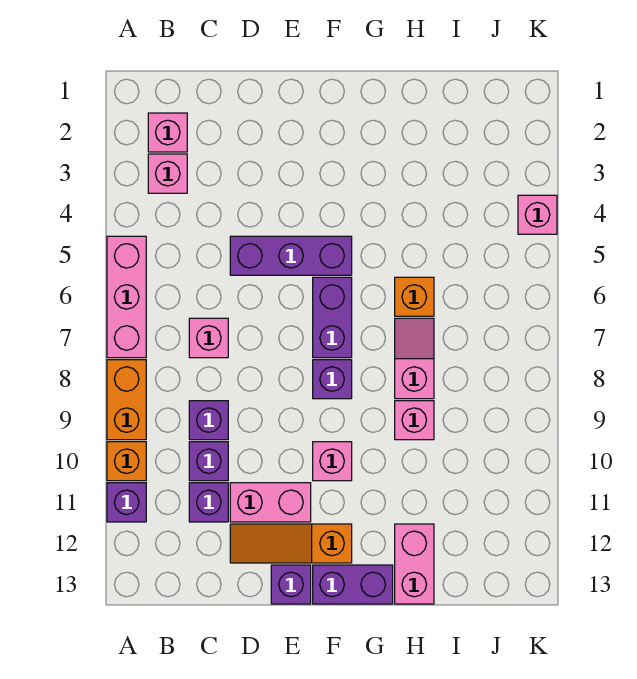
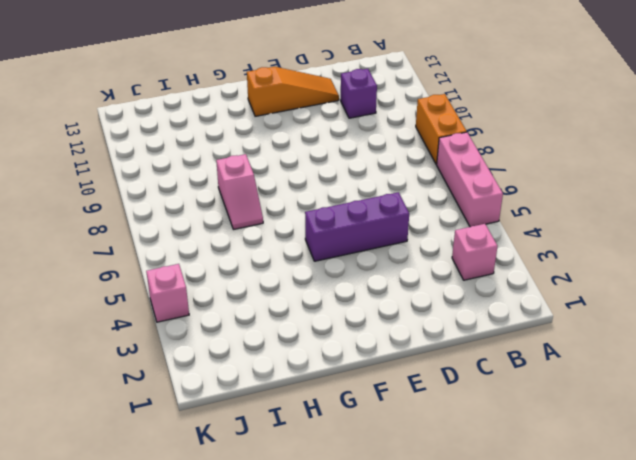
none -> orange brick A10 level 1
none -> purple brick A11 level 1
none -> pink brick B2 level 1

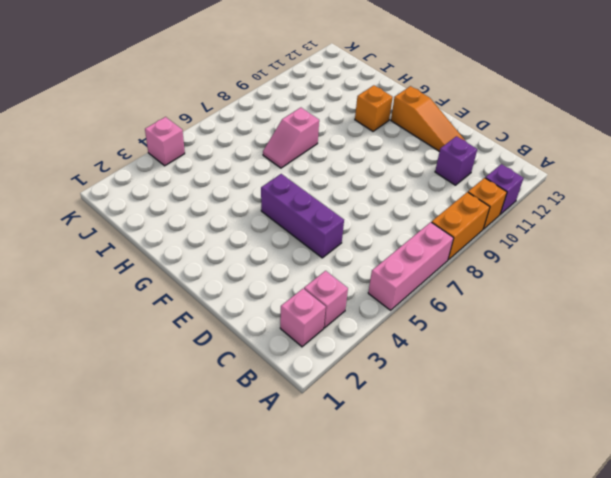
orange brick G11 level 1 -> orange brick H6 level 1
none -> pink brick C7 level 1
none -> purple brick C9 level 1
none -> purple brick C10 level 1

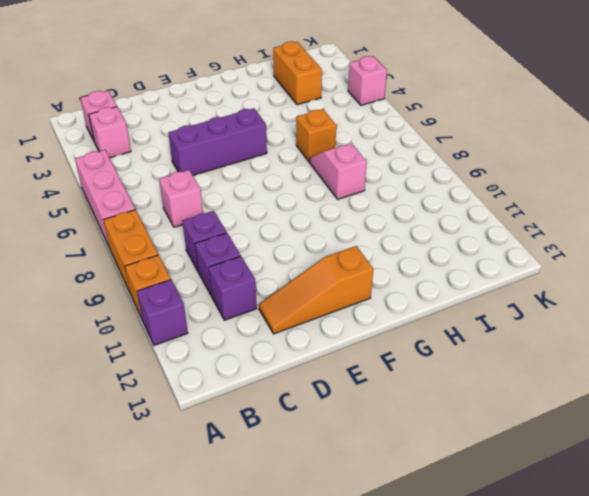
orange brick I2:I3 level 1 -> none
none -> pink brick D11:E11 level 1
none -> purple brick E13 level 1
none -> purple brick F6:F7 level 1

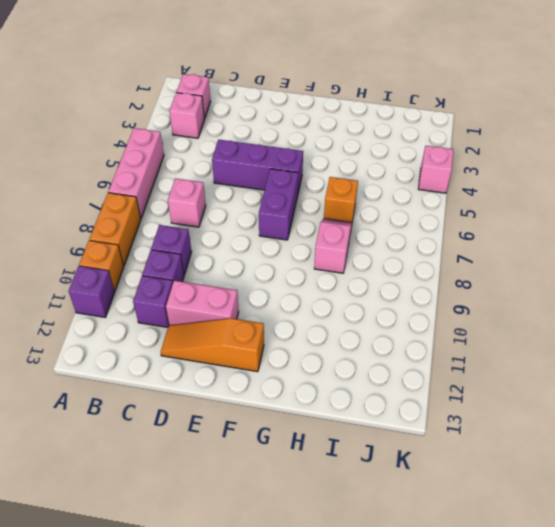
none -> purple brick E13 level 1
none -> purple brick F8 level 1
none -> pink brick F10 level 1

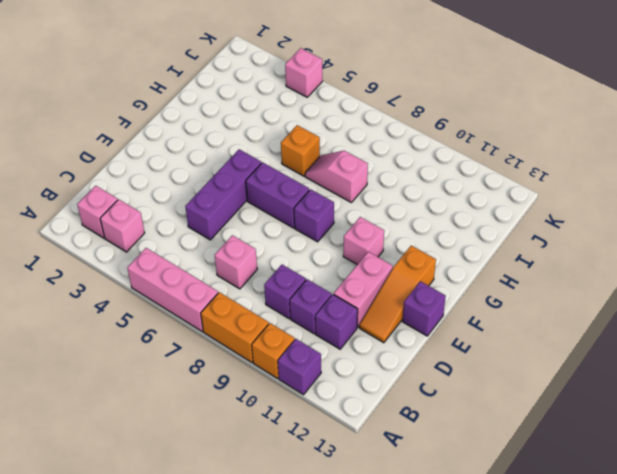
none -> purple brick F13:G13 level 1
none -> pink brick H9 level 1
none -> pink brick H12:H13 level 1

